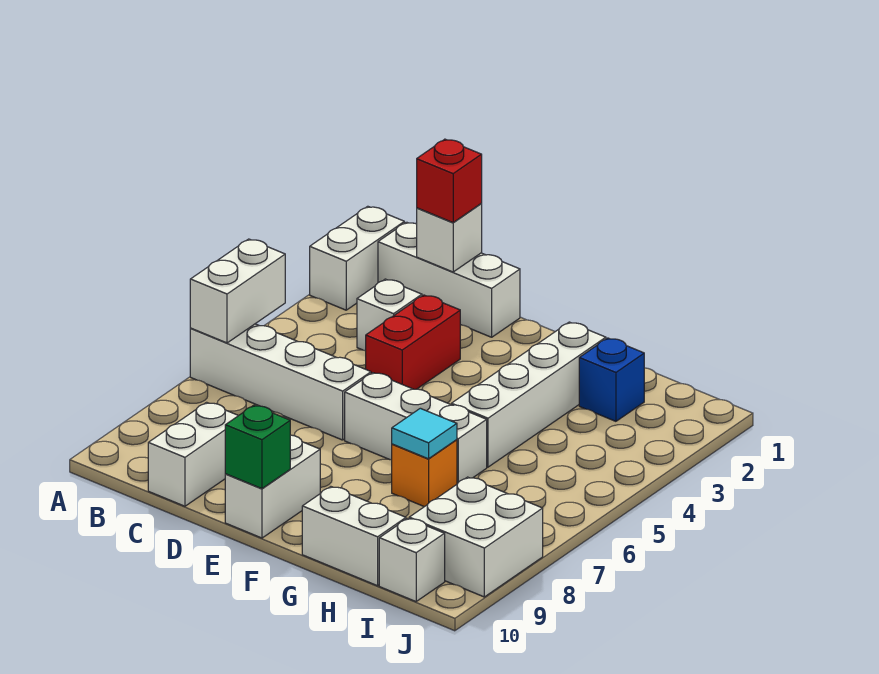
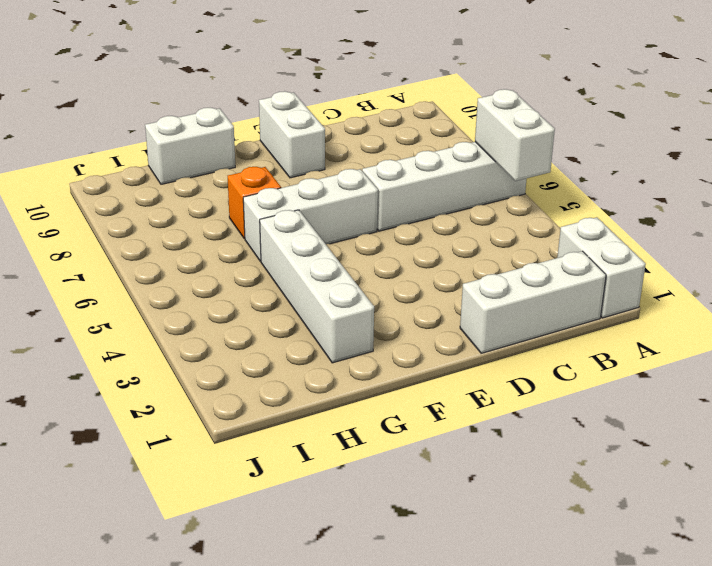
none -> white brick C3 level 1
none -> white brick C9:C10 level 1
none -> red brick D3:D4 level 1

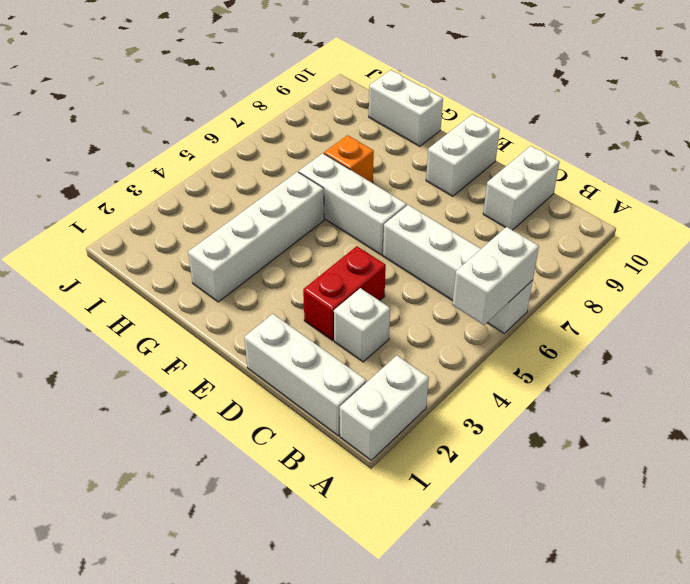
none -> blue brick H2 level 1
none -> white brick I8:J9 level 1
none -> white brick I10 level 1

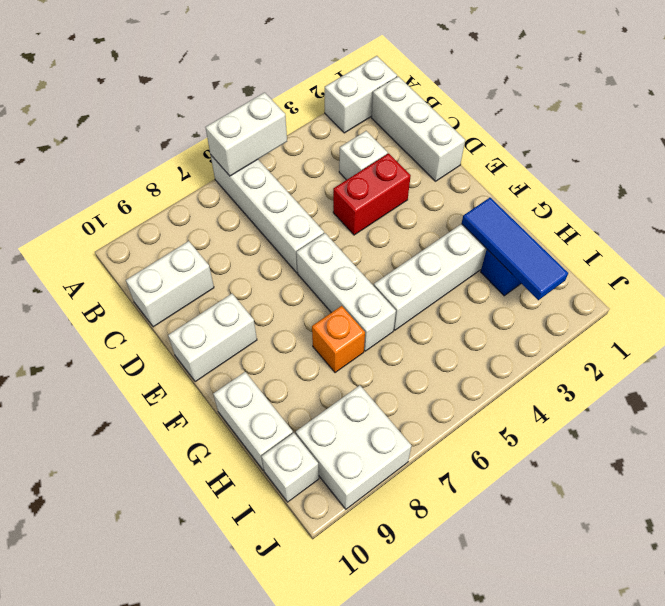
blue tile G2:I2 level 2 -> none
none -> white brick C1 level 2
none -> green brick E10 level 2
none -> cyan tile G7 level 2

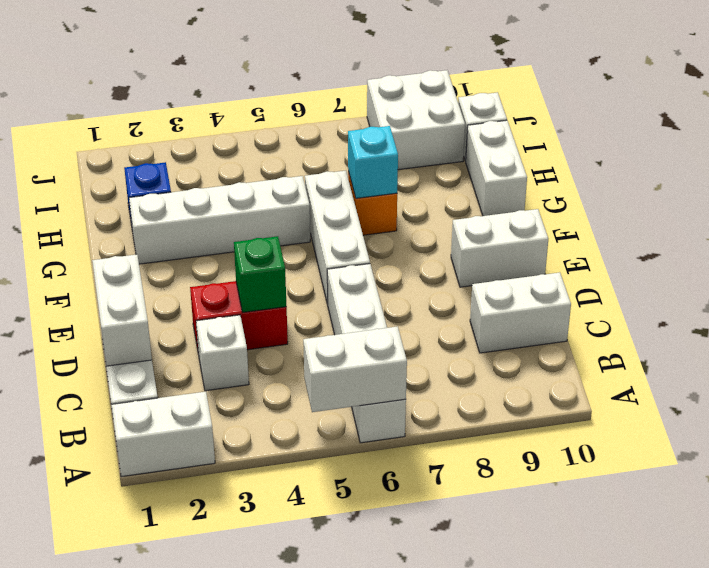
white brick C1:D1 level 2 -> white brick C1 level 2
green brick D4 level 2 -> green brick E10 level 2
cyan brick G7 level 2 -> cyan tile G7 level 2
none -> red brick C1 level 3

